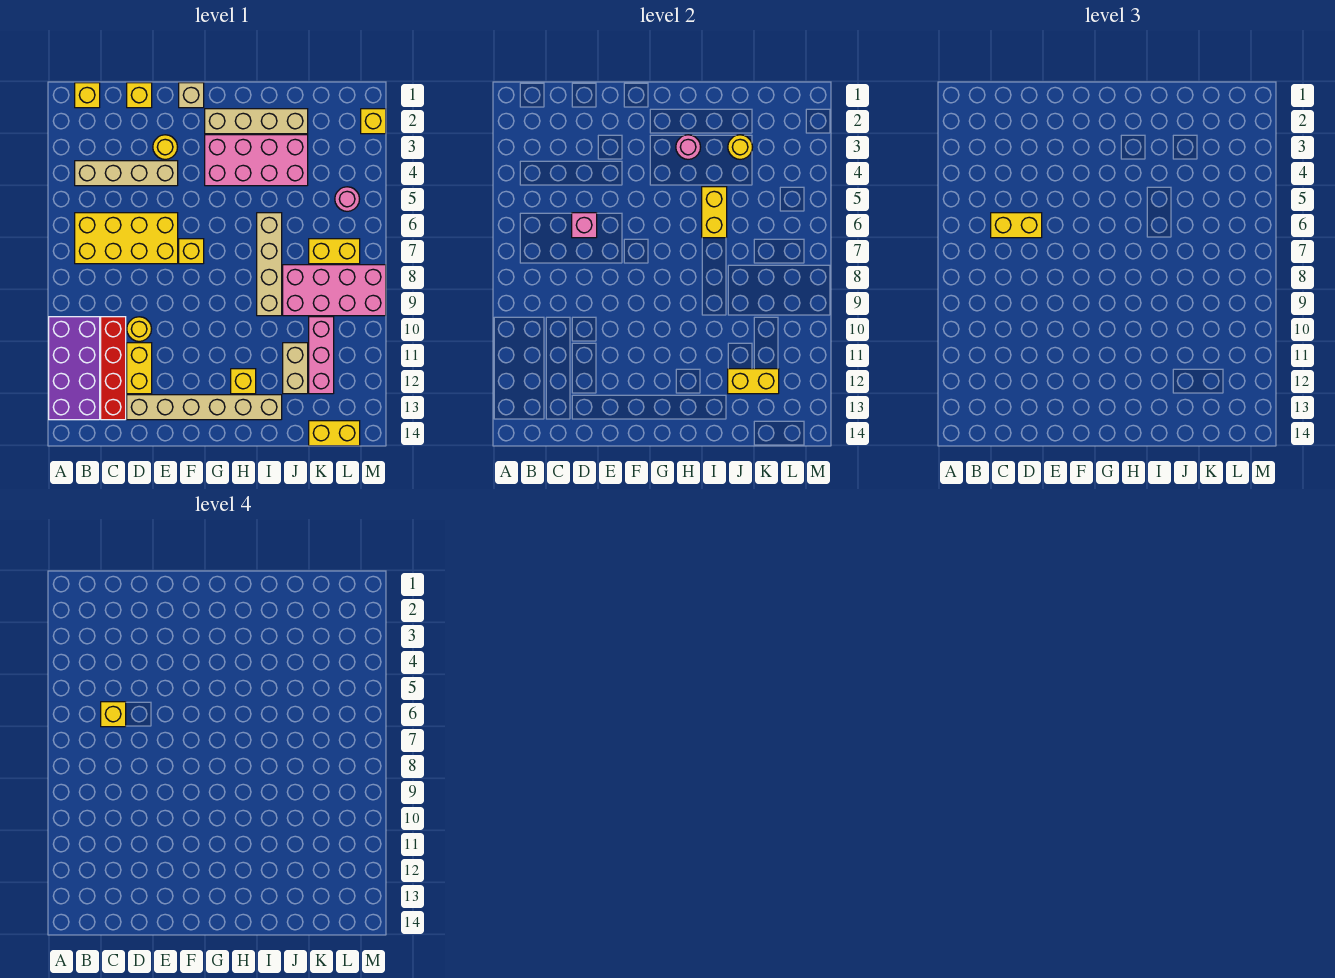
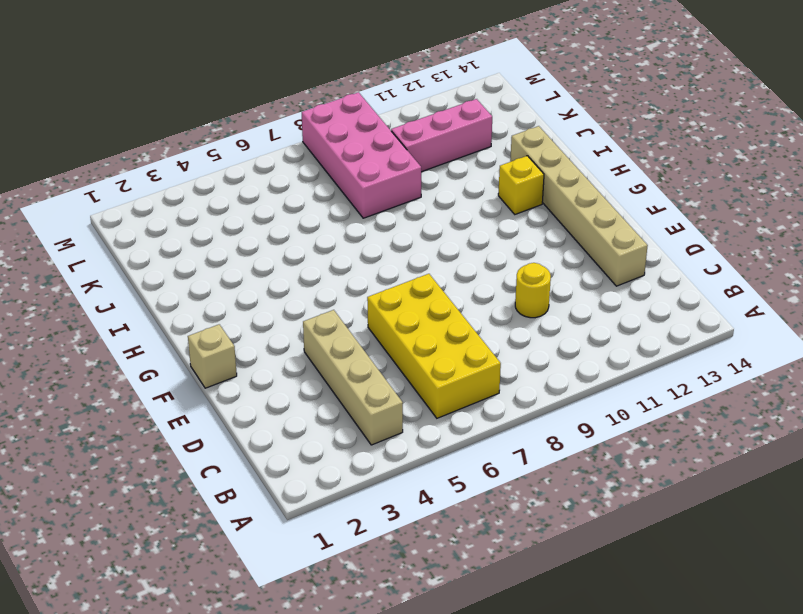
none -> purple brick A10:B13 level 1
none -> yellow brick B1 level 1
none -> red brick C10:C13 level 1
none -> yellow brick D1 level 1

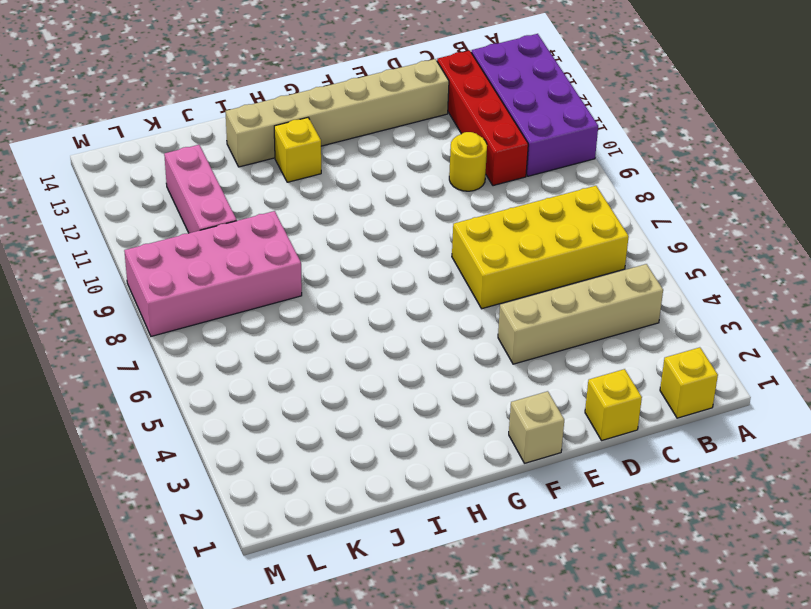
none -> yellow brick D11:D12 level 1
none -> yellow round brick E3 level 1
none -> yellow brick F7 level 1
none -> tan brick G2:J2 level 1

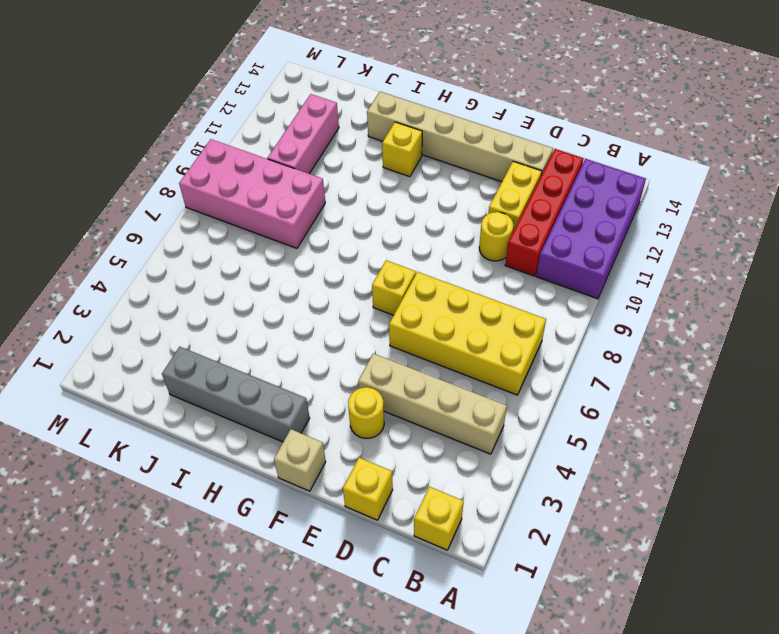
grey brick G2:J2 level 1 -> tan brick G2:J2 level 1
none -> pink brick G3:J4 level 1
none -> tan brick I6:I9 level 1
none -> tan brick J11:J12 level 1
none -> yellow brick K7:L7 level 1

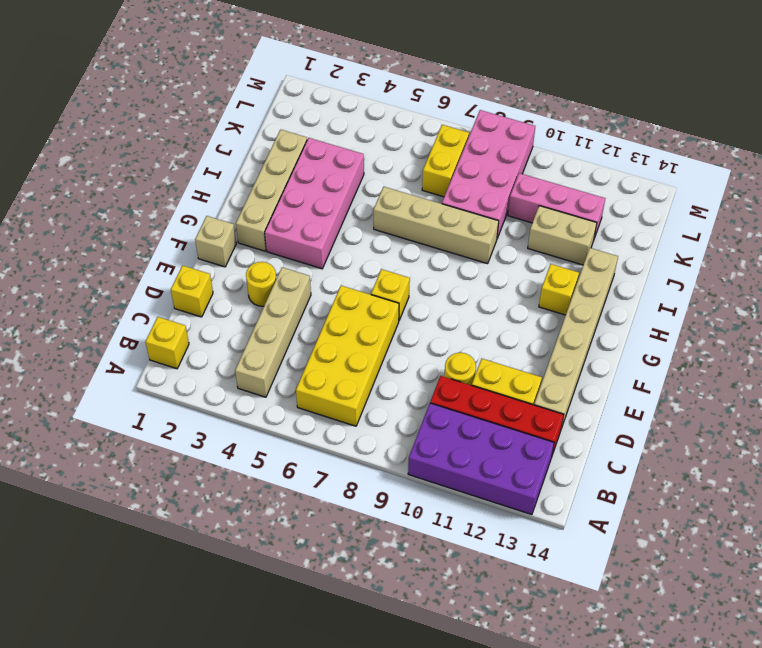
none -> yellow brick K14:L14 level 1
none -> pink round brick L5 level 1
none -> yellow brick M2 level 1
none -> pink brick D6 level 2

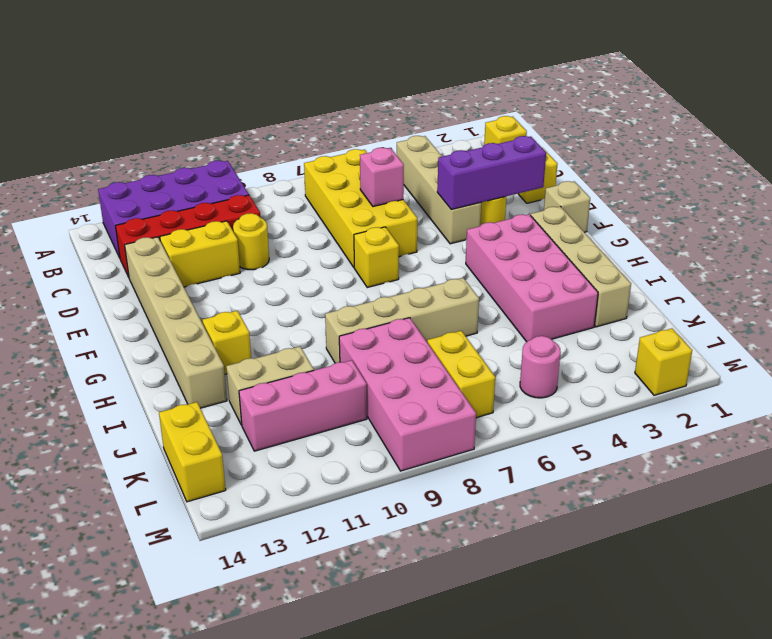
purple brick E2:E4 level 2 -> none
none -> pink round brick H3 level 2
none -> yellow brick I5:I6 level 2
none -> yellow round brick J3 level 2
none -> yellow brick J12:K12 level 2

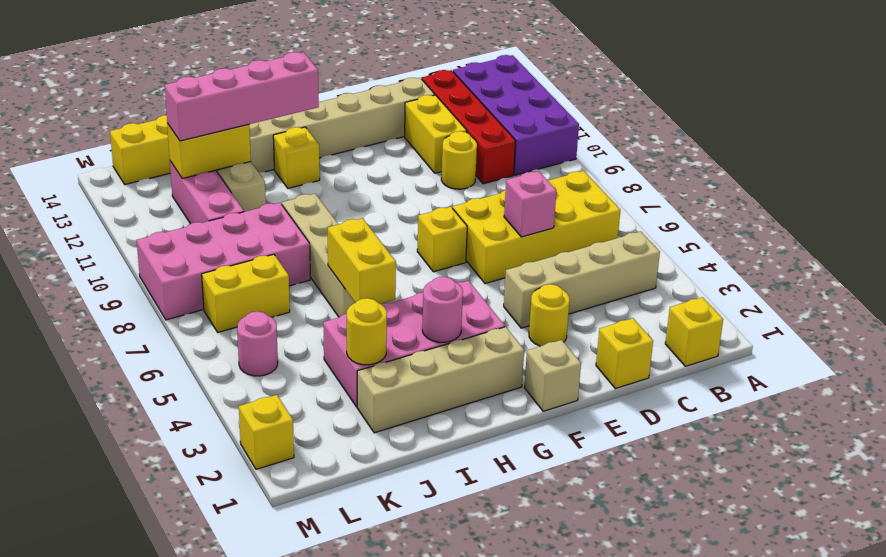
pink brick H12:K12 level 3 -> none
none -> yellow brick C6:D6 level 3
none -> yellow brick C6 level 4

